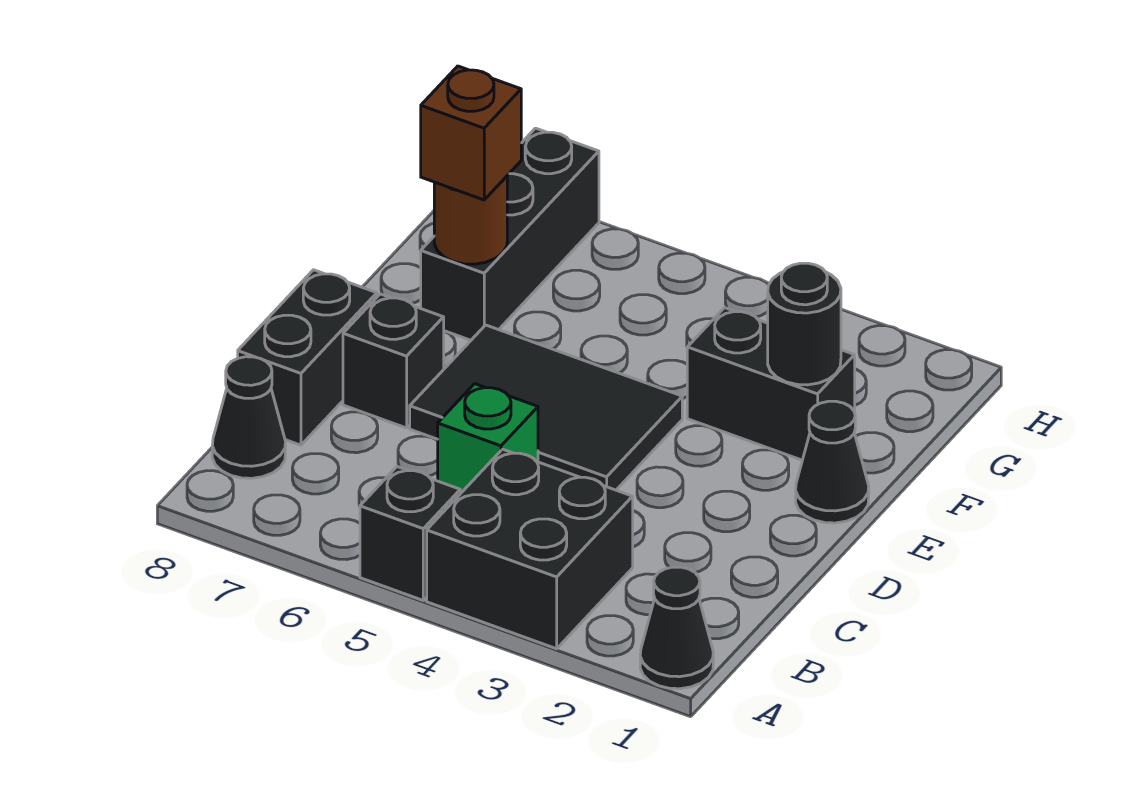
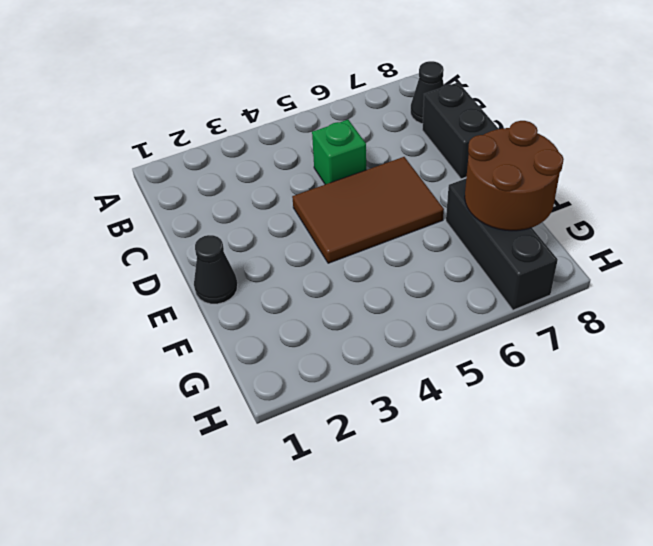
brown tile D4:E6 level 1 -> black tile D4:E6 level 1
brown round brick F7:G8 level 2 -> brown round brick F7 level 2
none -> black cone A1 level 1
none -> black brick A3:B4 level 1
none -> black brick A5 level 1

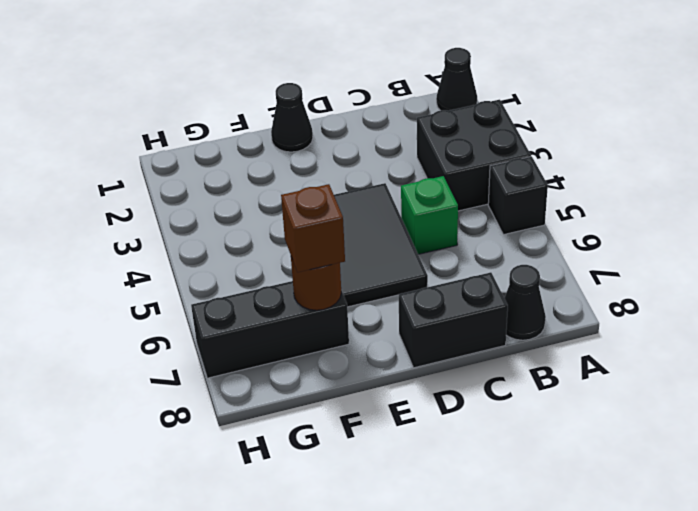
none -> black brick D7 level 1
none -> black brick F2:F3 level 1
none -> black round brick F2 level 2

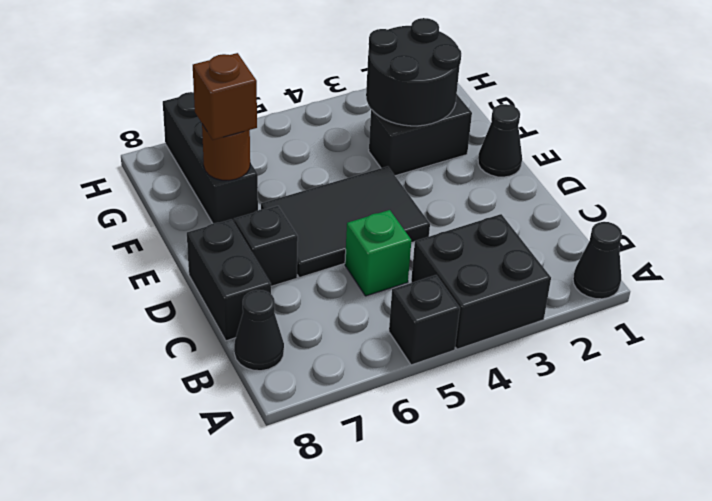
black round brick F2:G3 level 2 -> black round brick F2 level 2

